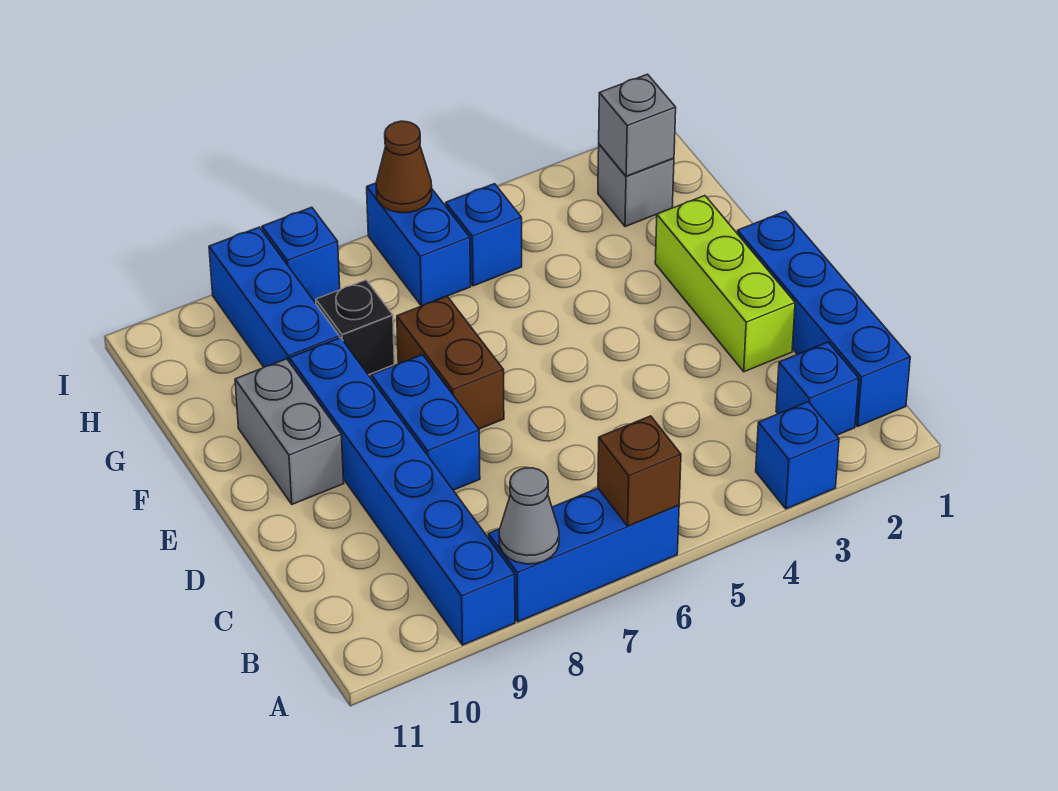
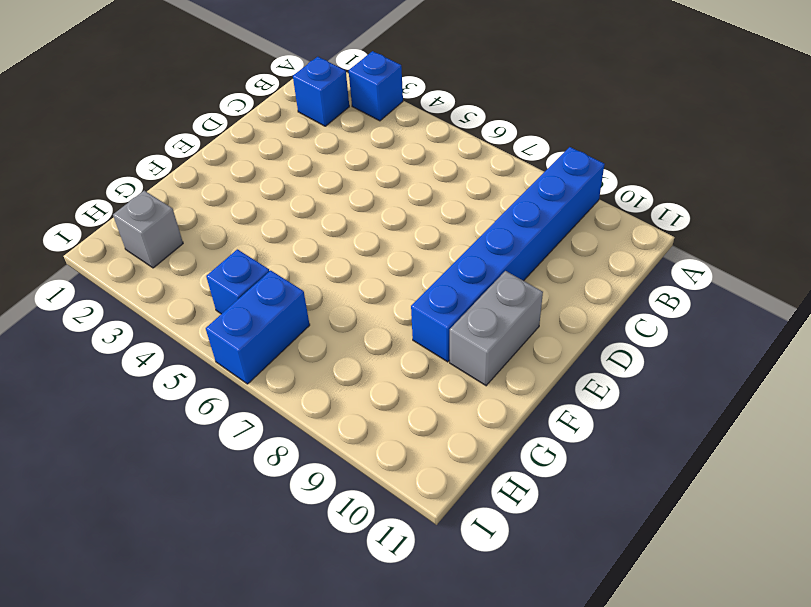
none -> blue brick A6:A8 level 1
none -> blue brick B1:E1 level 1
none -> lime brick D2:F2 level 1

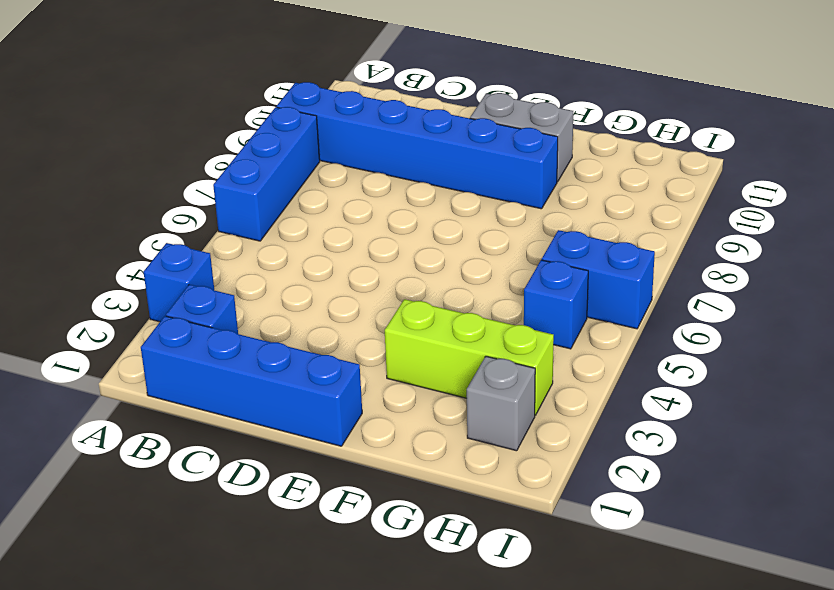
lime brick F3:H3 level 1 -> lime brick D2:F2 level 1
none -> blue brick D8:E8 level 1
none -> brown brick E7:F7 level 1
none -> black brick G8 level 1

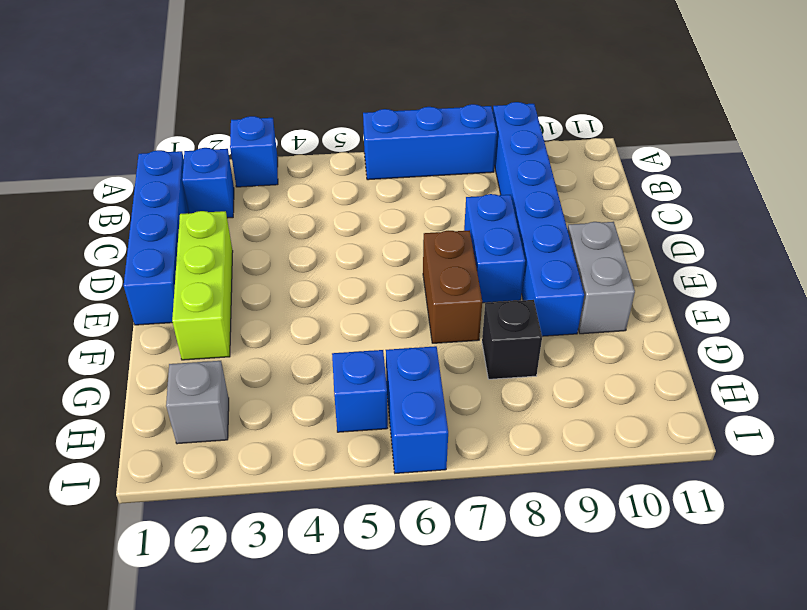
none -> blue brick G9:I9 level 1
none -> blue brick I8 level 1
none -> brown brick A6 level 2

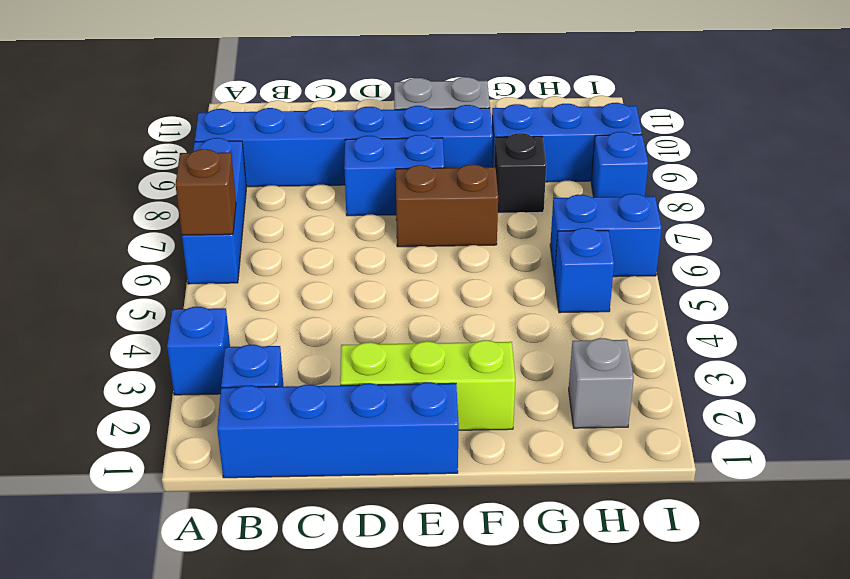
none -> grey cone A8 level 2
none -> grey brick H2 level 2
none -> brown cone I6 level 2

